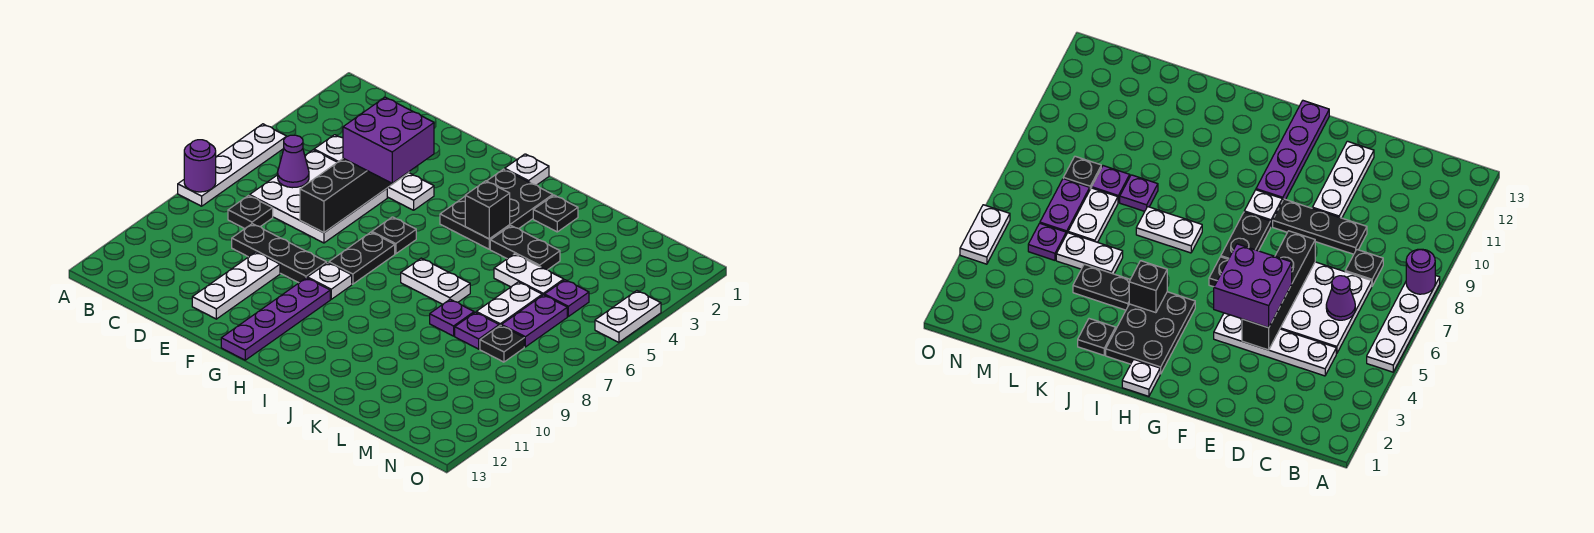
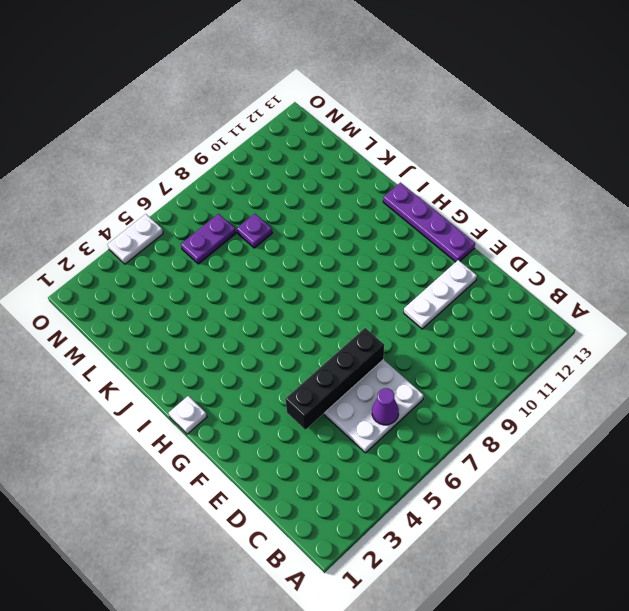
purple plate F13:I13 level 1 -> purple plate G10:G13 level 1
none -> white plate A5:A8 level 1
none -> white plate C4:F4 level 1
none -> black plate C8 level 1

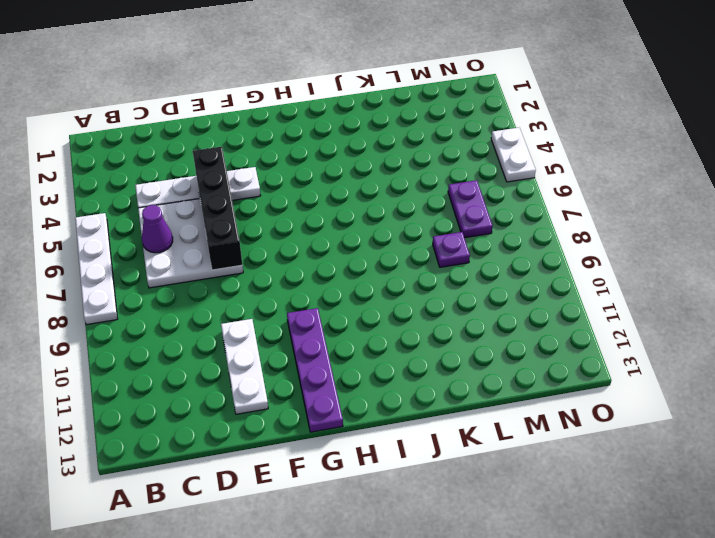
none -> black plate C8 level 1
none -> black plate D9:F9 level 1
none -> black plate G6 level 1

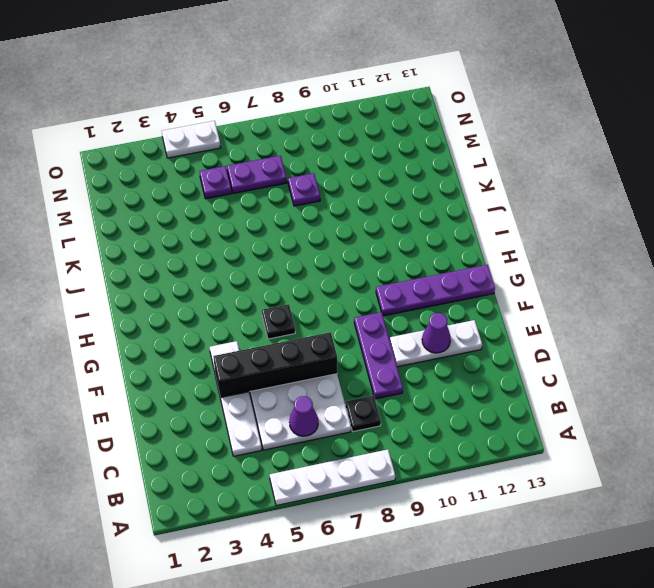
purple plate D9:F9 level 1 -> black plate D9:F9 level 1
purple cone E11 level 2 -> none
none -> black plate G7:G8 level 1
none -> white plate G9 level 1
none -> white plate H1 level 1

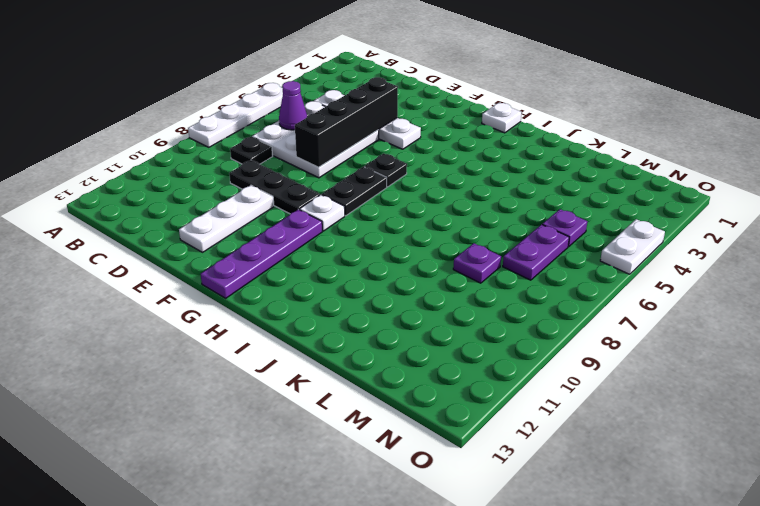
none -> black plate H2:I4 level 1
none -> white plate I7:J7 level 1
none -> black plate J2 level 1

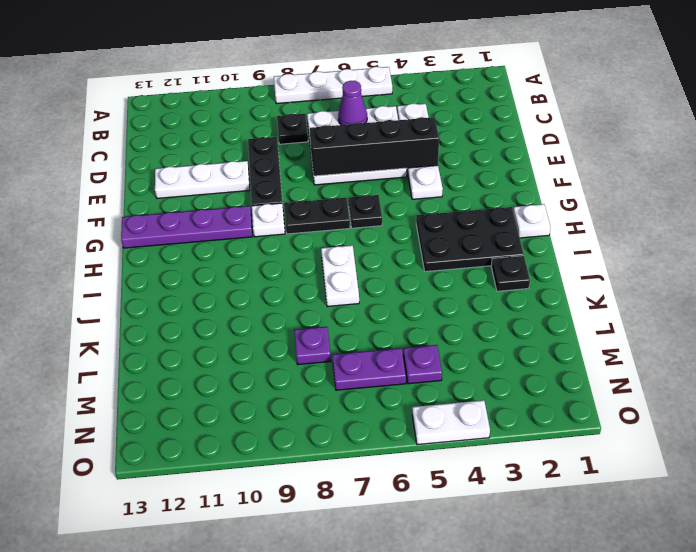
none -> black plate J4:K4 level 1
none -> white plate K5:L5 level 1
none -> purple plate K8 level 1

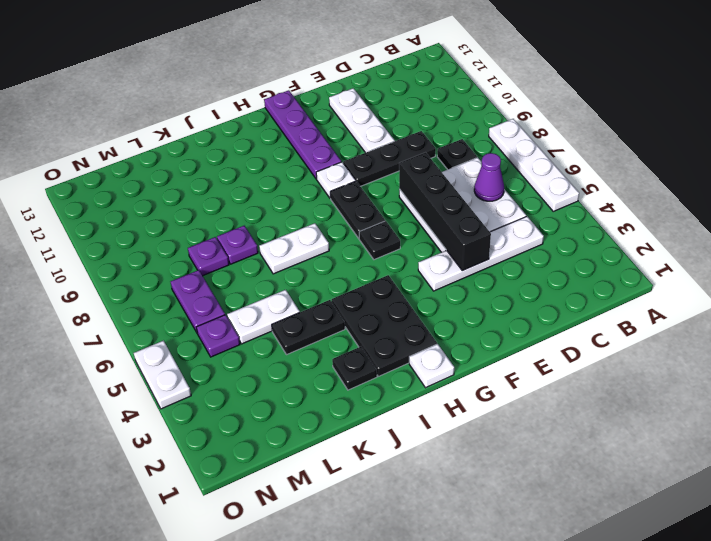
none -> white plate L6:L7 level 1
none -> black plate M8 level 1
none -> purple round brick A8 level 2

